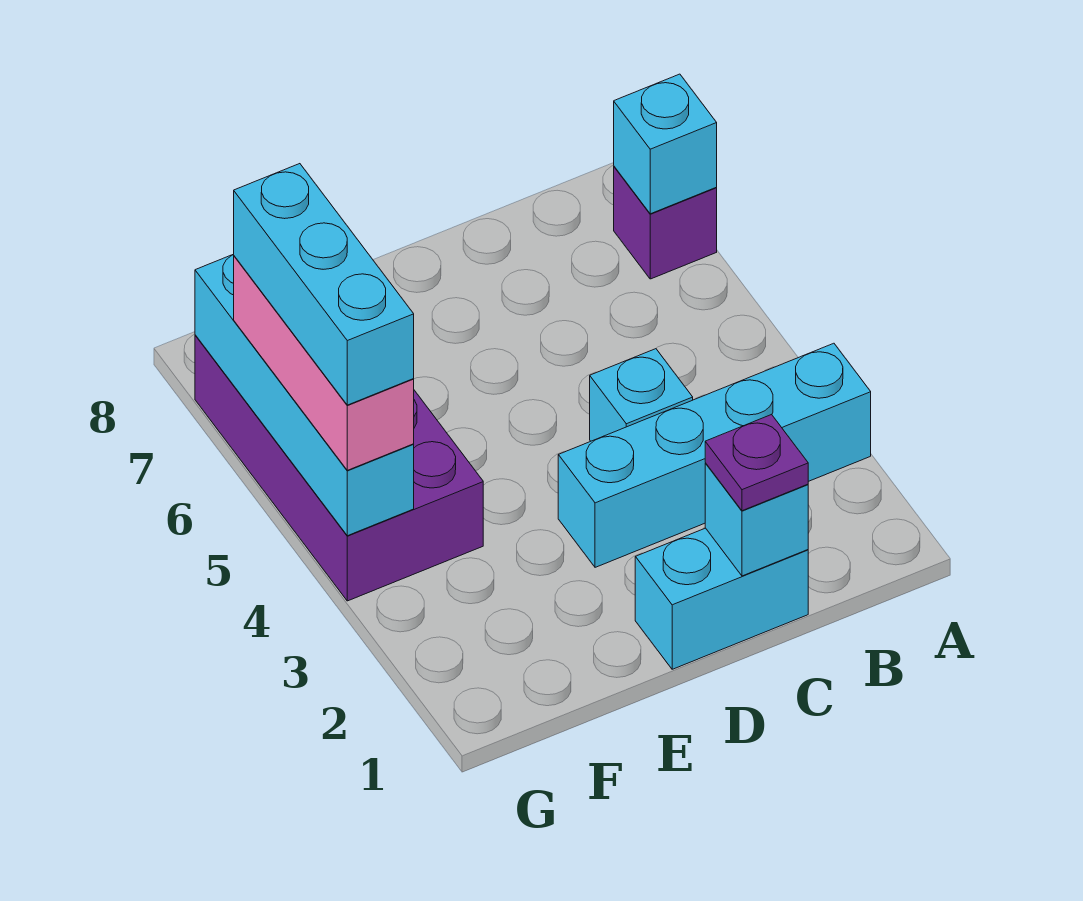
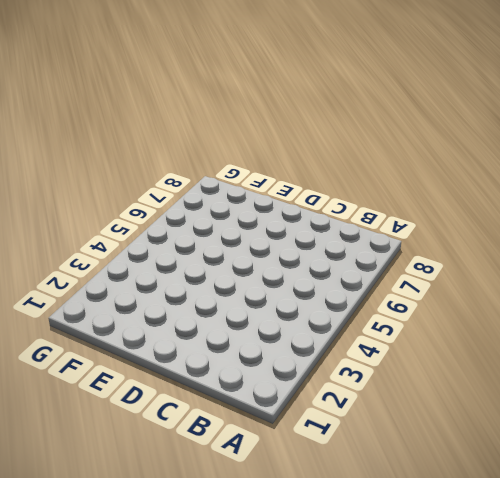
none -> cyan brick A3:D3 level 1
none -> purple brick A7 level 1

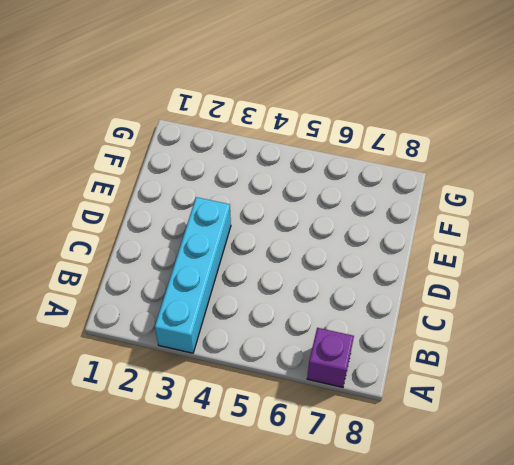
none -> cyan brick C1:D1 level 1
none -> cyan brick C4 level 1

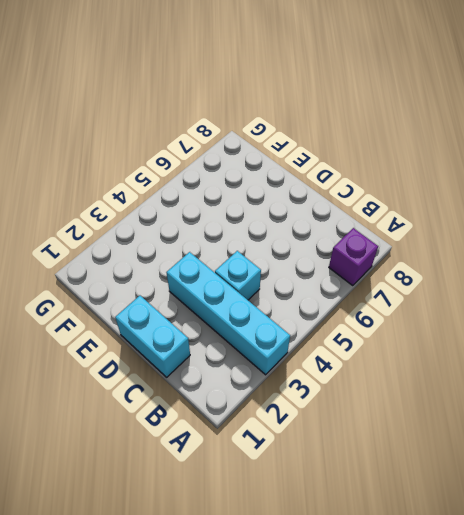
none -> purple brick F4:G7 level 1
none -> cyan brick A7 level 2

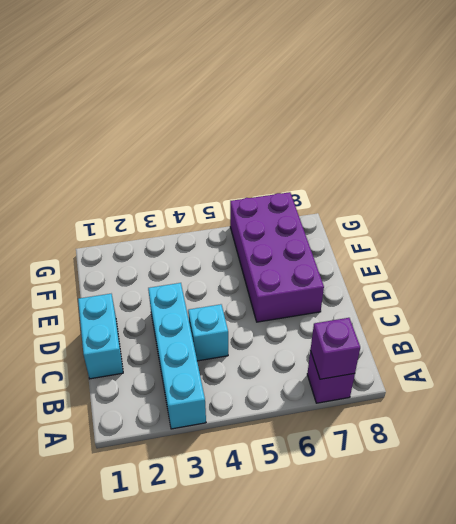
purple brick A7 level 2 -> cyan brick A7 level 2
purple brick D6:G7 level 1 -> purple brick F4:G7 level 1
none -> cyan brick C1 level 2
none -> cyan brick G4:G7 level 2

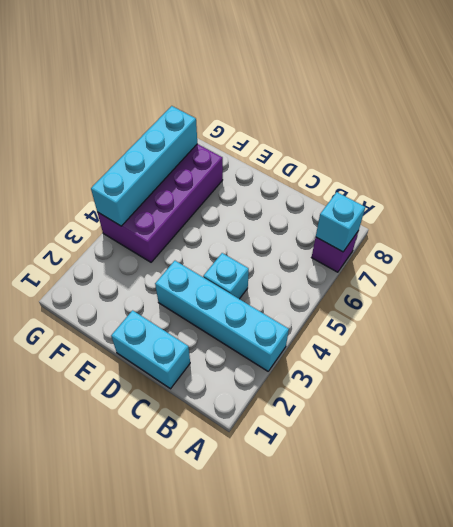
none -> cyan brick C1 level 2
none -> purple plate C1 level 3

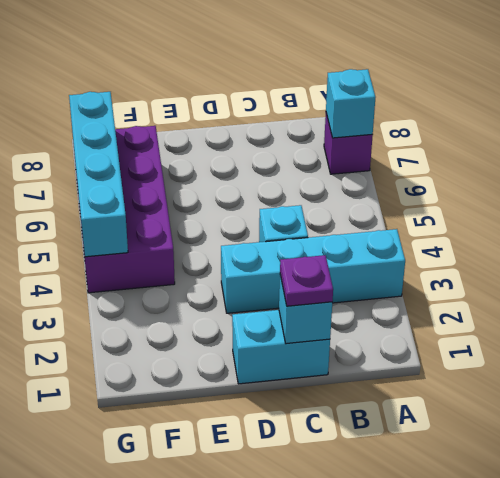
none -> pink brick G4:G6 level 3
none -> cyan brick G4:G6 level 4

